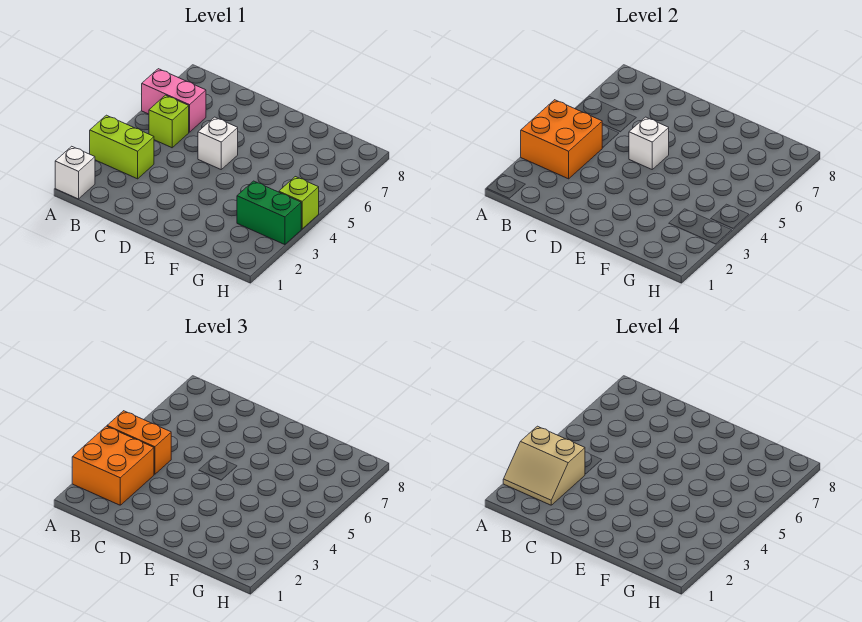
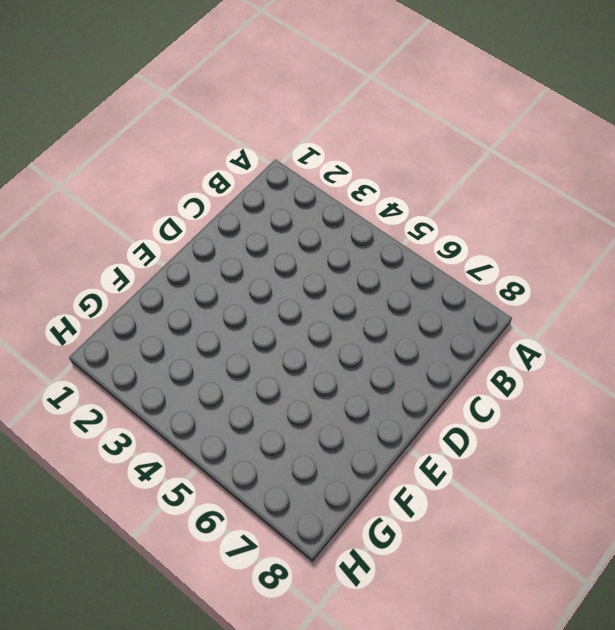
none -> white brick A1 level 1
none -> lime brick A3:B3 level 1
none -> pink brick A6:B6 level 1

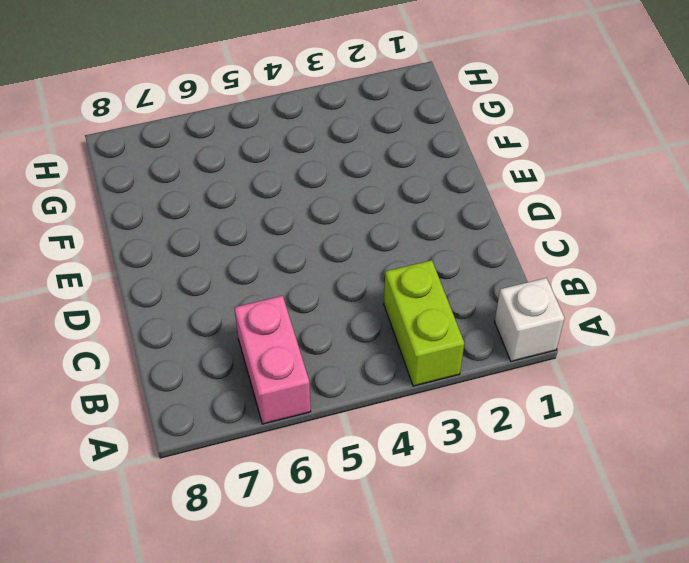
none -> lime brick B5 level 1
none -> white brick D5 level 1
none -> green brick G3:H3 level 1

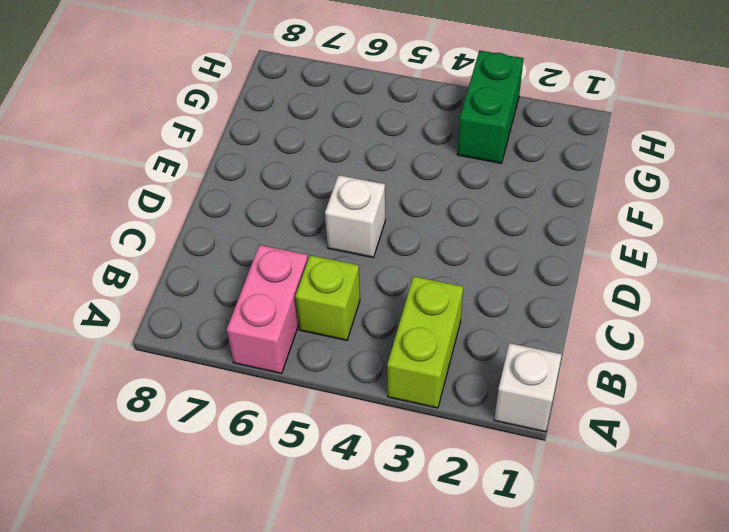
none -> lime brick H4 level 1
none -> orange brick A3:B4 level 2
none -> white brick D5 level 2

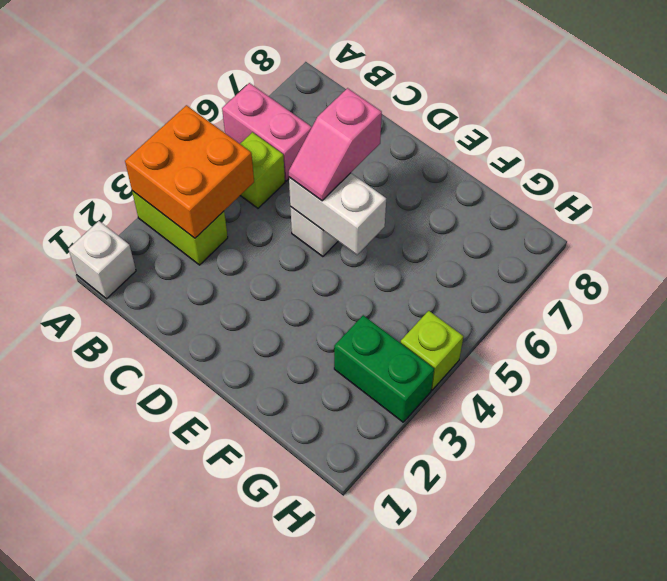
white brick D5:E5 level 2 -> white brick D5 level 2
pink slope D5:D6 level 3 top 6 -> none
none -> orange brick A2:B3 level 3
none -> orange brick A4:B4 level 3
none -> tan slope A2:B3 level 4 top 3

